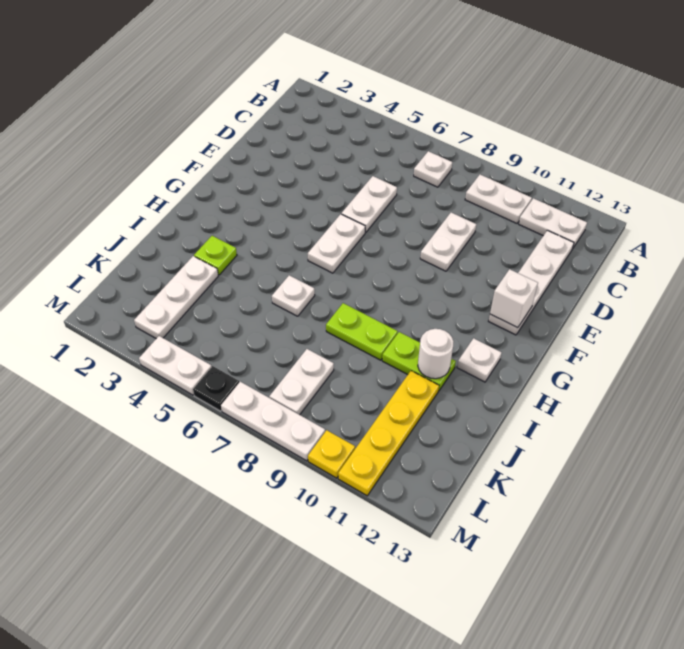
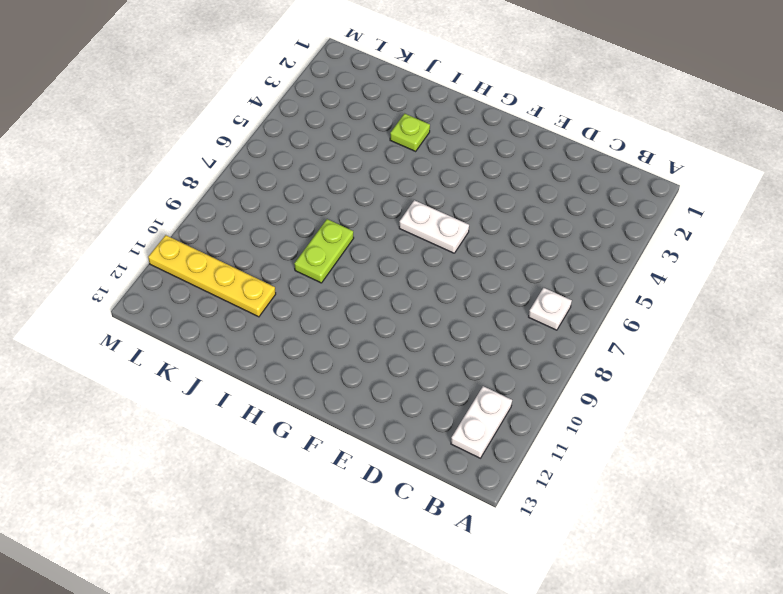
none -> white plate B9:B10 level 1
none -> white plate C12:F12 level 1
none -> white plate D6:E6 level 1

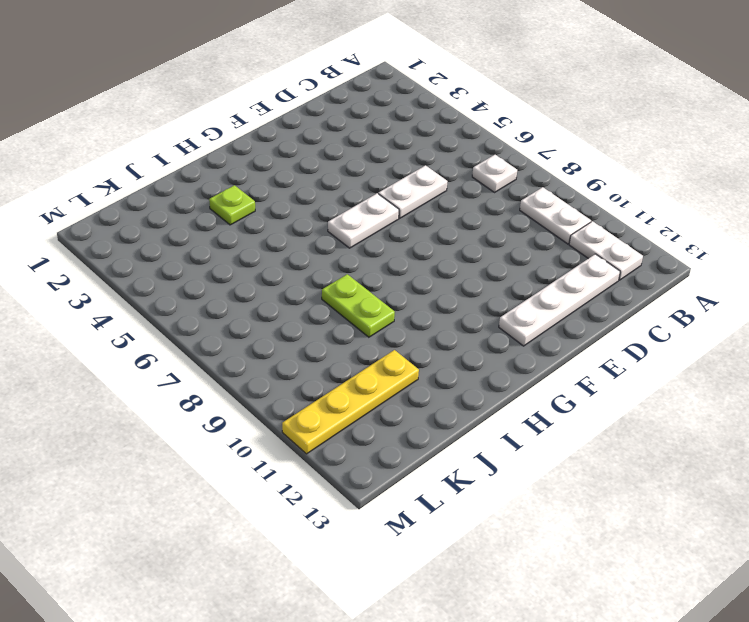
none -> white plate D9:E9 level 1
none -> white plate H12 level 1
none -> white plate I6 level 1

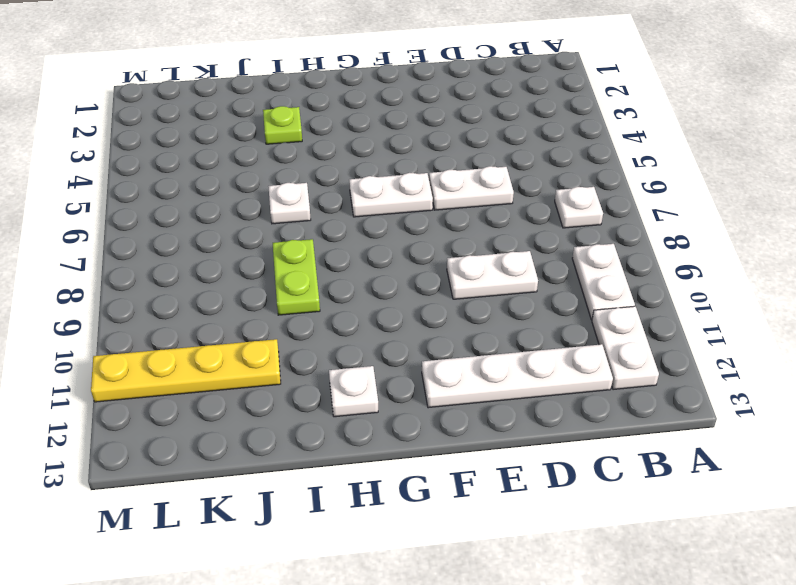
none -> lime plate I10:I11 level 1
none -> white plate J3:L3 level 1
none -> white plate K8:L8 level 1

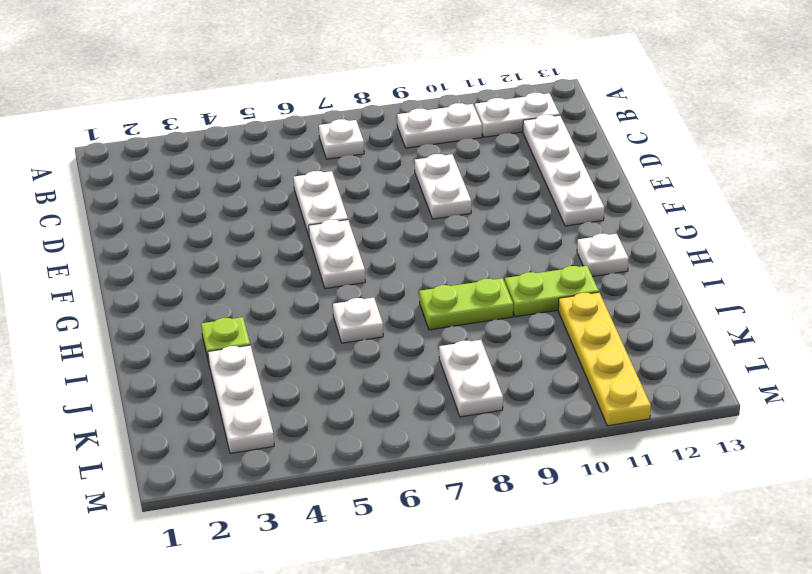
none -> white plate M4:M5 level 1
none -> black plate M6 level 1
none -> white plate M7:M9 level 1

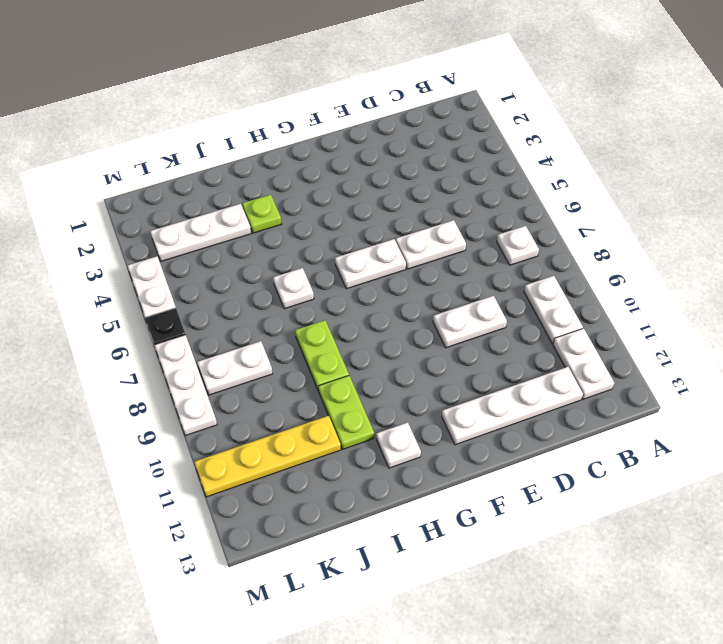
none -> yellow plate M10 level 1
none -> white brick F12 level 2
none -> white round brick I11 level 2

